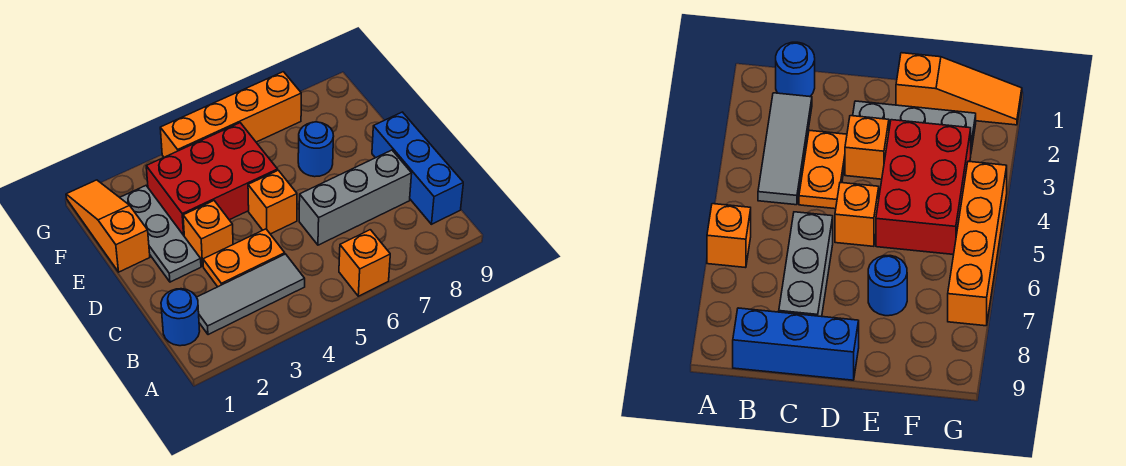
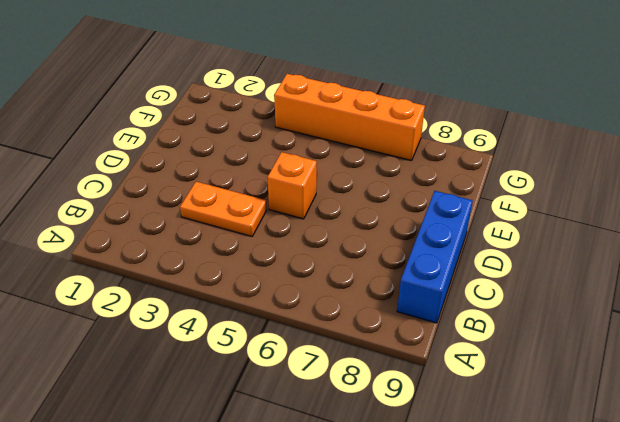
none -> orange brick A6 level 1
none -> blue round brick B1 level 1
none -> grey tile B2:B4 level 1

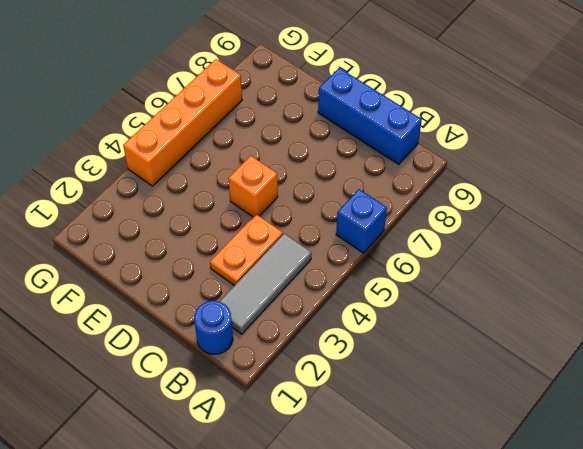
blue brick A6 level 1 -> orange brick A6 level 1
none -> grey brick C6:C8 level 1
none -> grey plate D2:F2 level 1
none -> orange brick D3 level 1

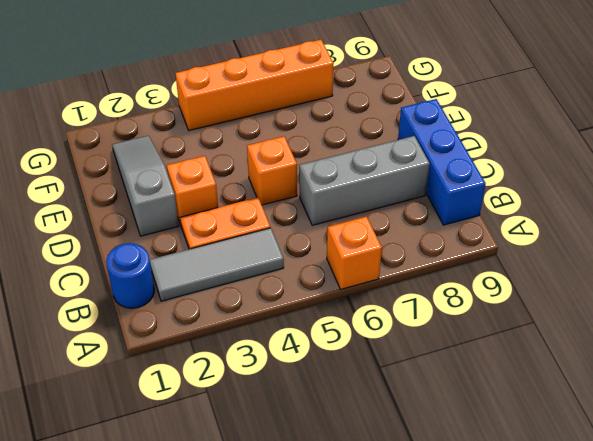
grey slope D2:F2 level 1 top D -> grey plate D2:F2 level 1
none -> orange slope E1:G1 level 1 top E
none -> red brick E3:F5 level 1
none -> blue round brick E7 level 1

